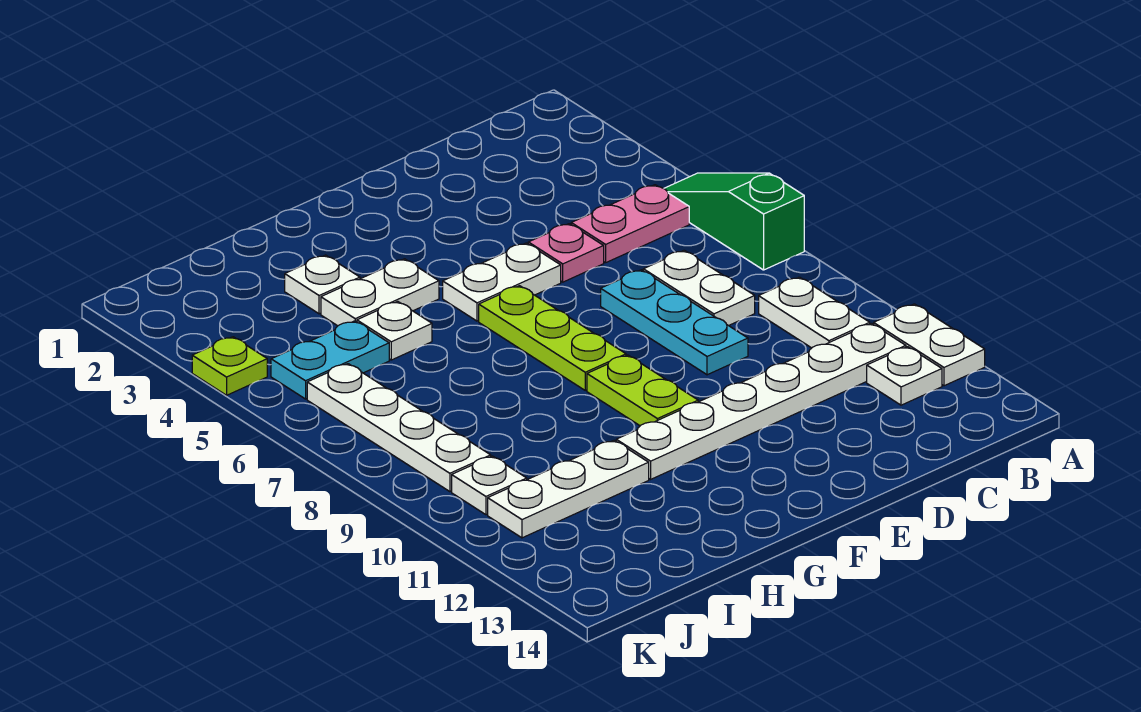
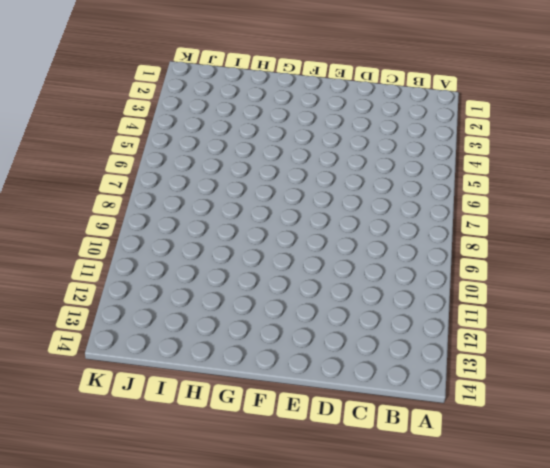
none -> green slope A5:A7 level 1 top 7
none -> white plate A11:A12 level 1
none -> pink plate B5:C5 level 1

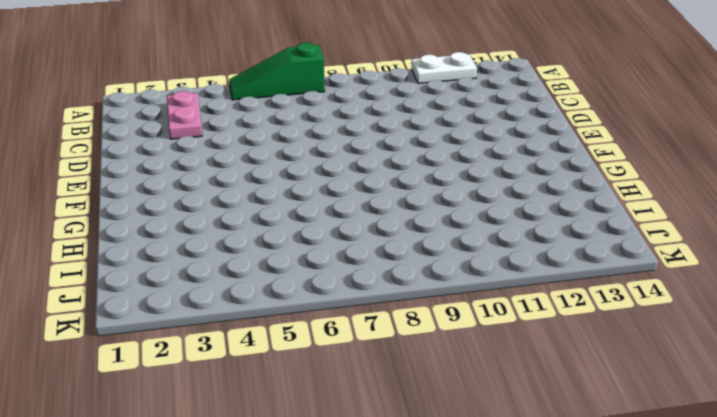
pink plate B3:C3 level 1 -> pink plate B5:C5 level 1
none -> white plate B9:B10 level 1
none -> white plate B11:G11 level 1
none -> white plate B12 level 1

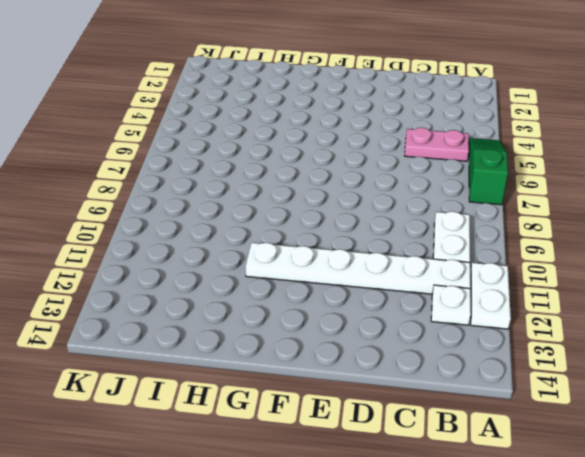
none -> white plate C7:C8 level 1
none -> pink plate D5 level 1
none -> cyan plate D7:D9 level 1

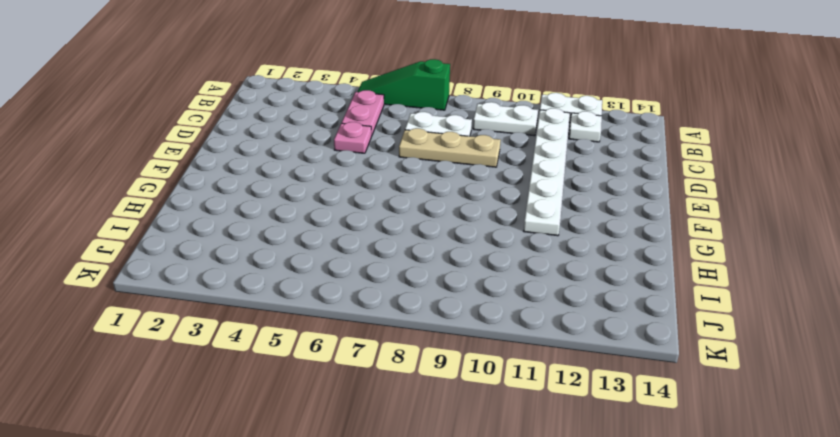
tan plate D7:D9 level 1 -> cyan plate D7:D9 level 1
none -> white plate E5:F5 level 1
none -> lime plate F6:F8 level 1
none -> lime plate F9:F10 level 1

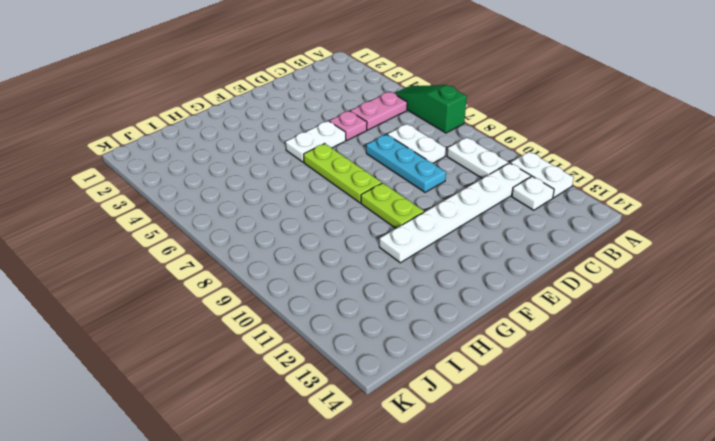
none -> white plate G4:H4 level 1
none -> white plate H3 level 1
none -> white plate H5 level 1

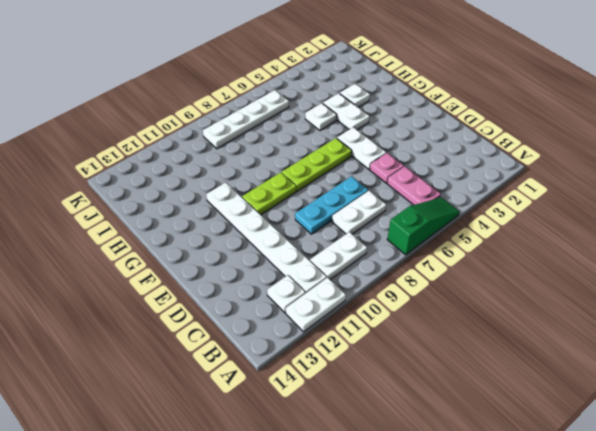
none -> white plate H11:J11 level 1
none -> cyan plate I5:J5 level 1
none -> white plate J10 level 1

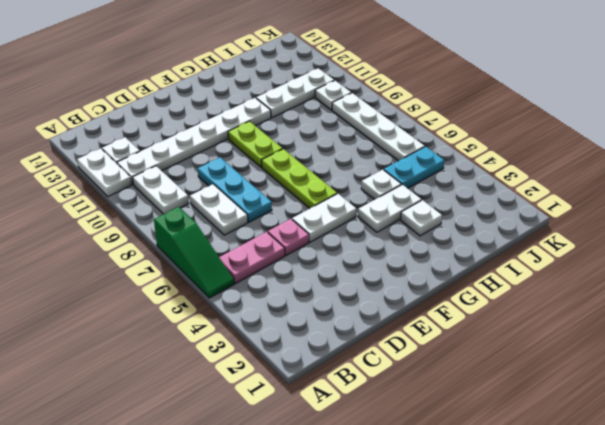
none -> lime plate K4 level 1

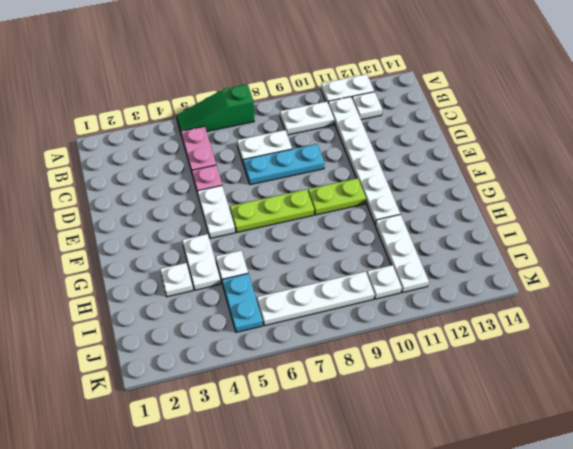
none -> lime plate K4 level 1

